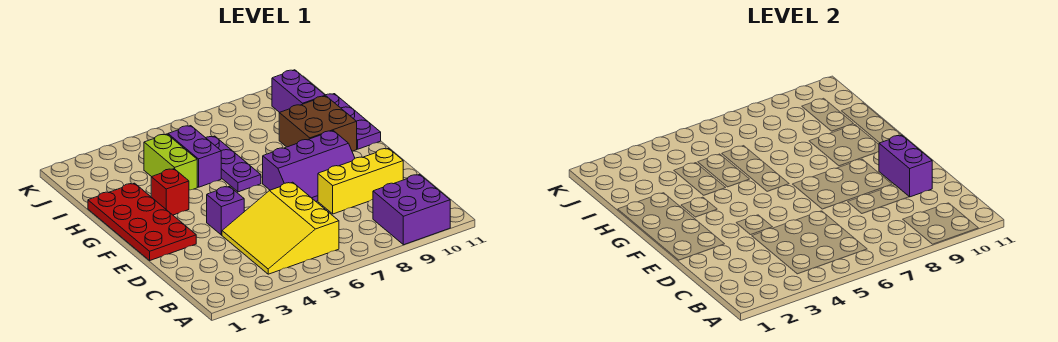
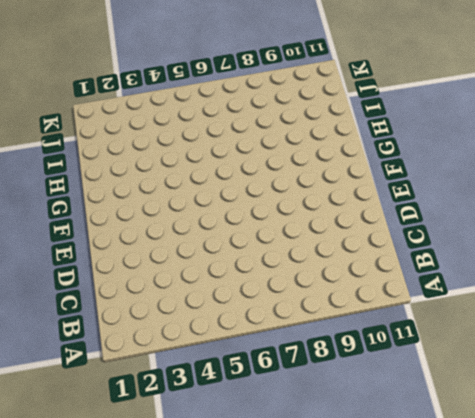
none -> purple brick A9:B10 level 1
none -> yellow slope B4:D6 level 1 top 6
none -> yellow brick D8:D10 level 1

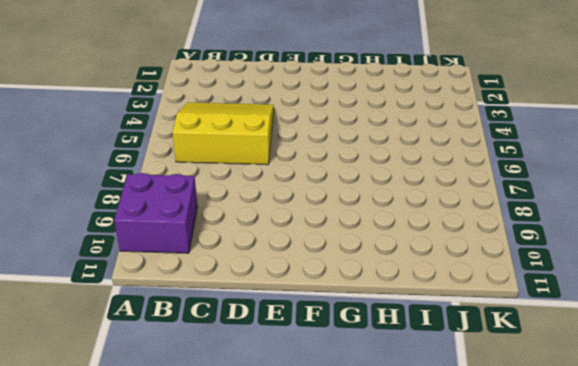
none -> yellow brick D8:D10 level 1
none -> red plate E1:H2 level 1
none -> purple brick E4 level 1

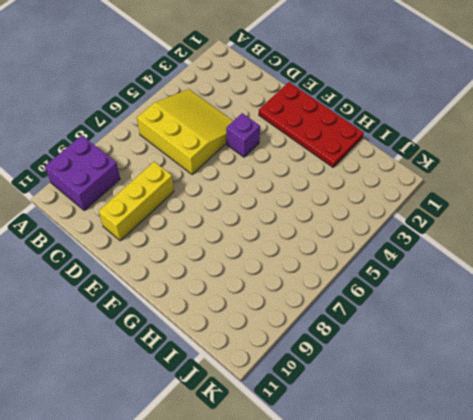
none -> purple slope E7:F9 level 1 top F
none -> red brick G3 level 1
none -> purple plate G6:I6 level 1

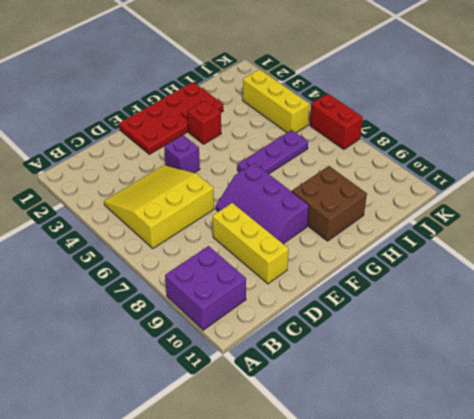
yellow brick J3:J5 level 1 -> none
red brick K6:K7 level 1 -> none
none -> purple plate G11:I11 level 1
none -> lime brick H4:I4 level 1
none -> purple brick H5:I5 level 1

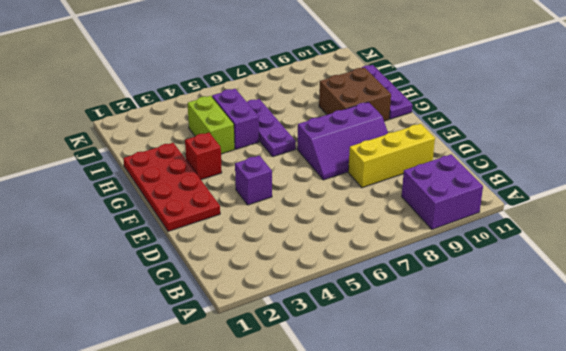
none -> yellow slope B4:D6 level 1 top 6
none -> purple brick I10:J10 level 1
none -> purple brick D10:E10 level 2

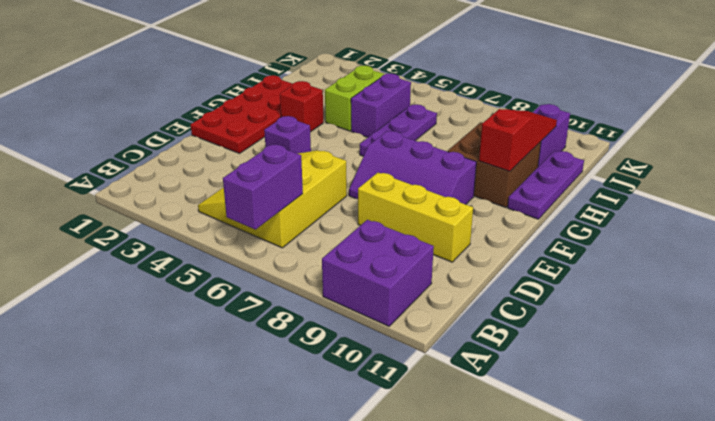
purple brick A6:B6 level 2 -> purple brick D10:E10 level 2
red slope G10:I10 level 2 top G -> none

